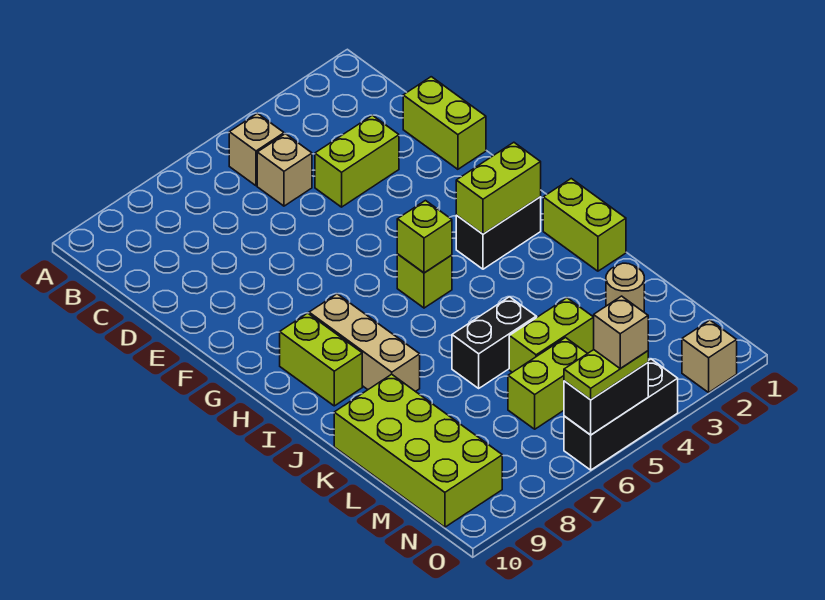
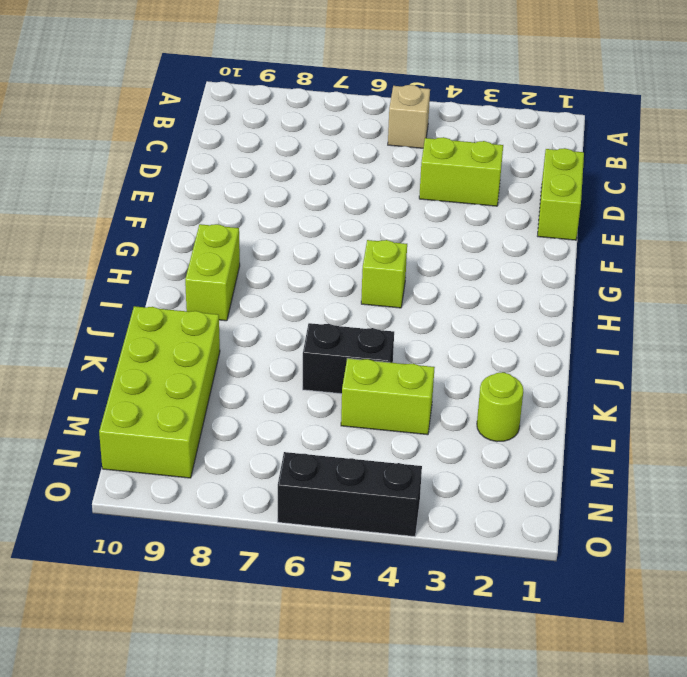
lime round brick L2 level 1 -> tan round brick L2 level 1
none -> tan brick C5 level 1
none -> black brick H2:H3 level 1
none -> tan brick H8:J8 level 1

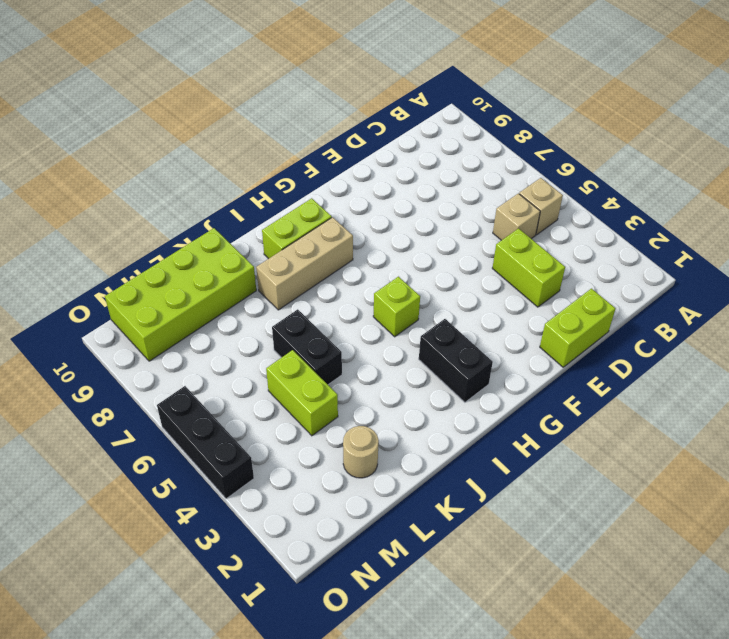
none -> lime brick I1:J1 level 1
none -> lime brick M5:M6 level 1
none -> tan brick O2 level 1

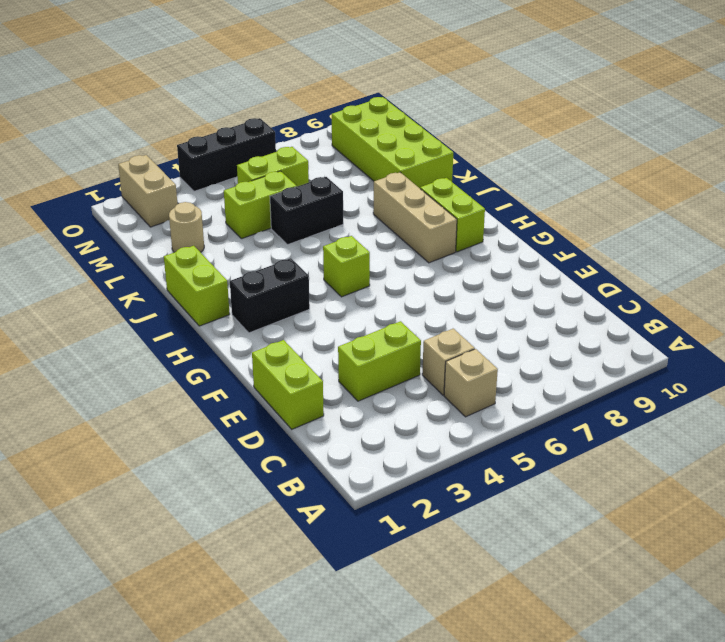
tan brick N2:O2 level 1 -> tan brick O2 level 1
none -> lime brick H2:H3 level 2
none -> lime brick H5 level 2
none -> black brick O5:O6 level 2

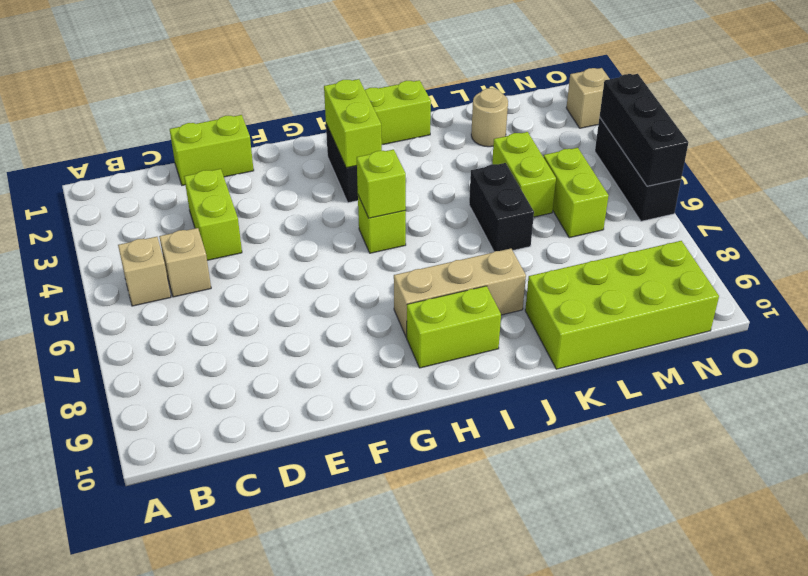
black brick O4:O6 level 2 -> black brick O5:O6 level 2
none -> lime plate O5:O6 level 3
none -> tan brick O5 level 4

